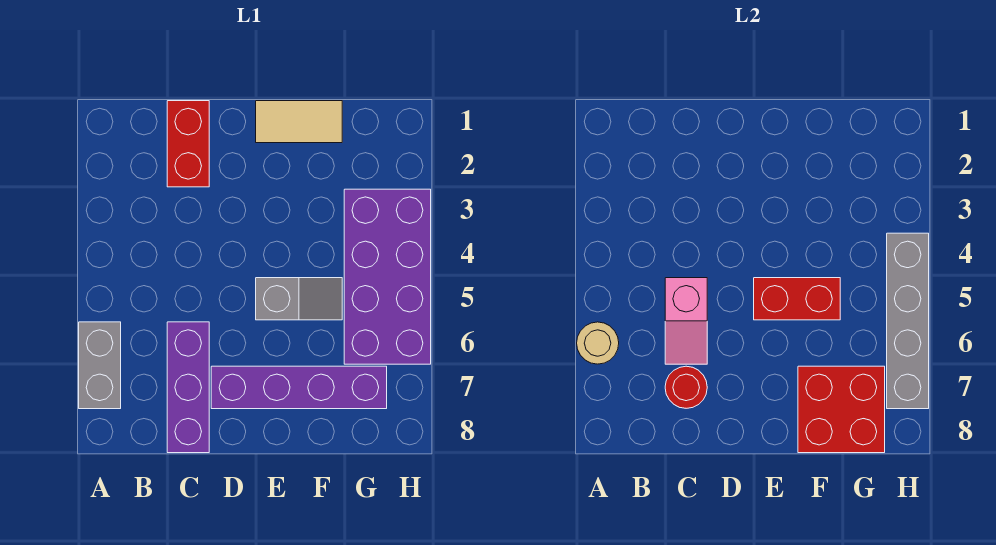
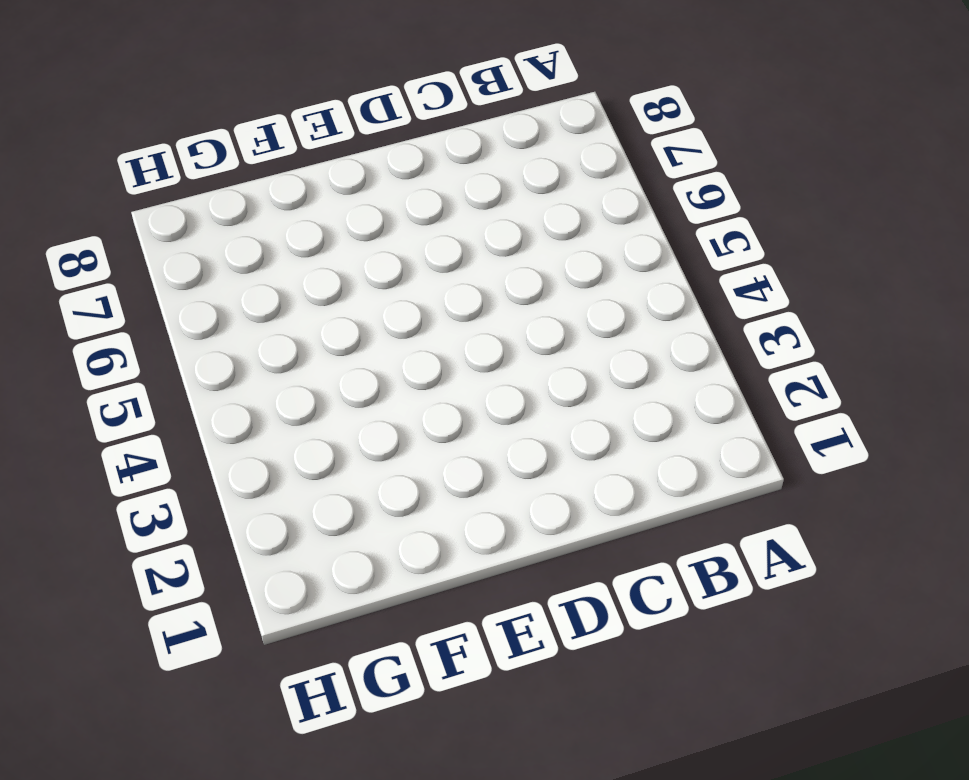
none -> grey brick A6:A7 level 1
none -> red brick C1:C2 level 1
none -> purple brick C6:C8 level 1

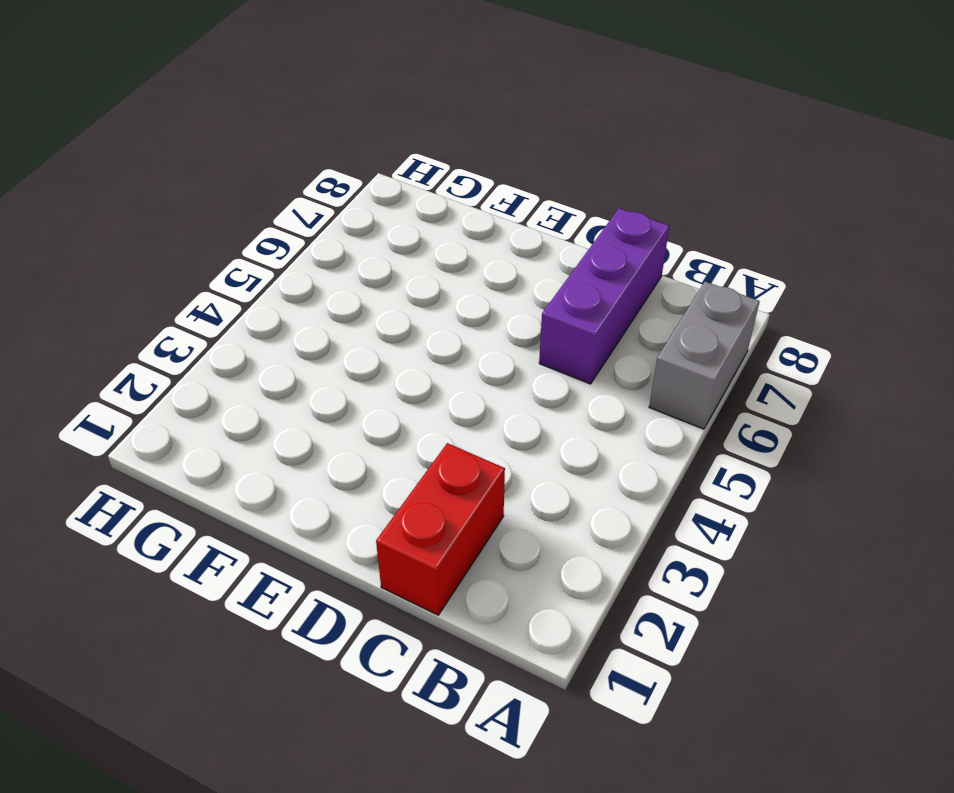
none -> purple brick D7:G7 level 1
none -> tan tile E1:F1 level 1
none -> grey slope E5:F5 level 1 top E

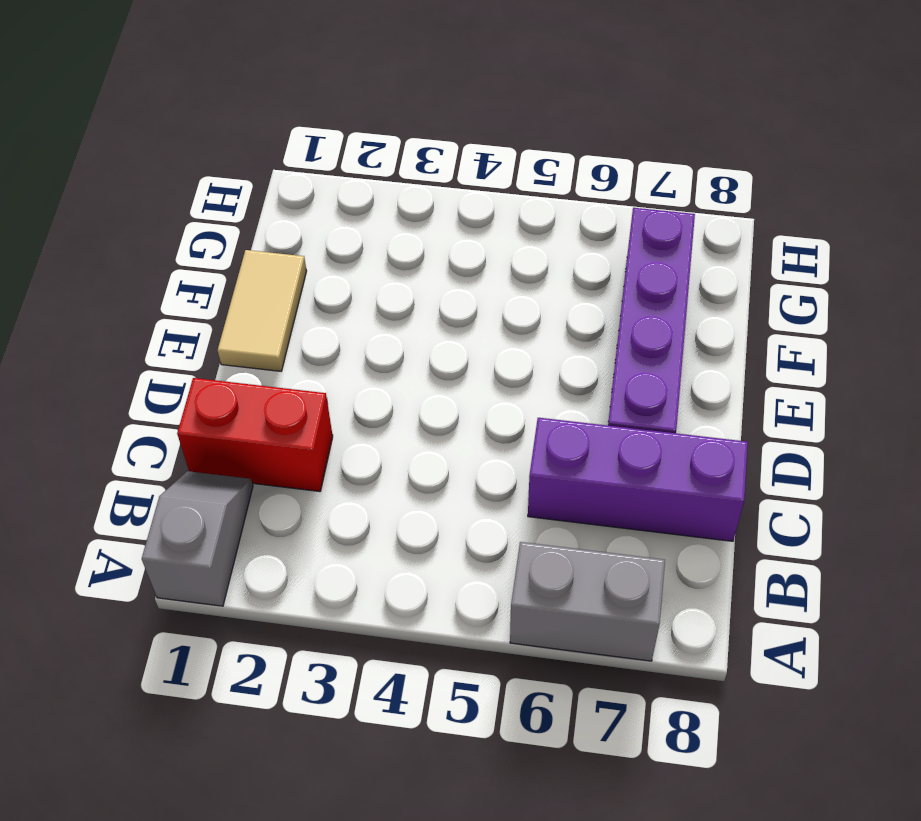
grey slope A1:B1 level 1 top A -> grey slope E5:F5 level 1 top E
none -> purple brick G3:H6 level 1
none -> tan round brick A6 level 2
none -> pink slope C5:C6 level 2 top 5

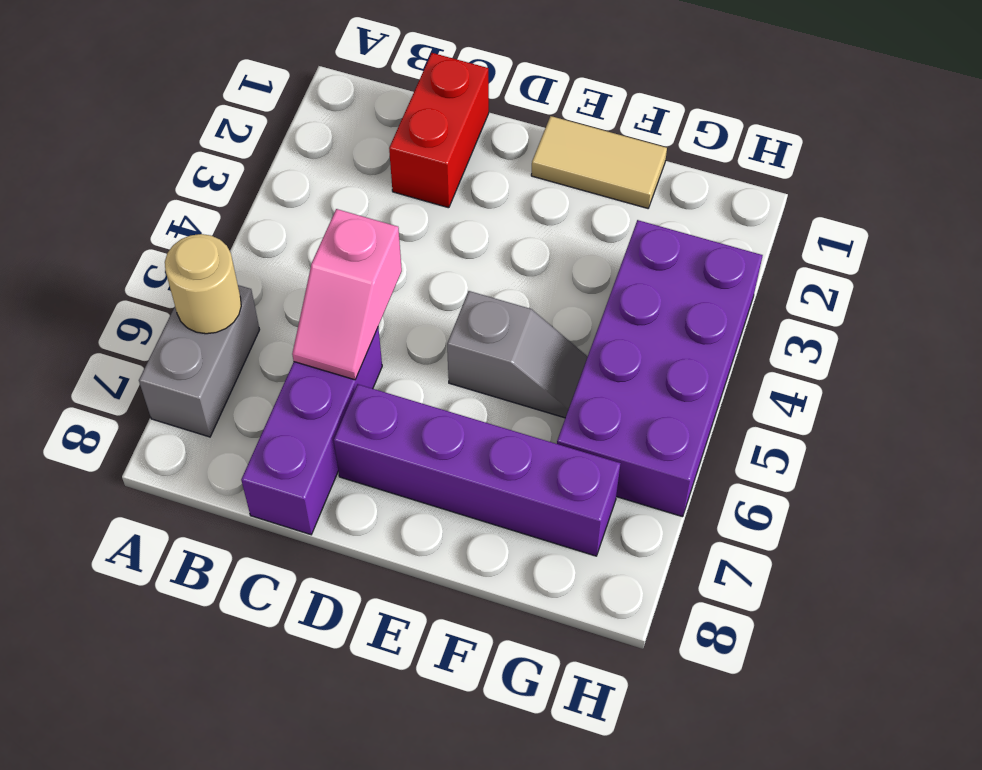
none -> red round brick C7 level 2
none -> red brick E5:F5 level 2
none -> red brick F7:G8 level 2

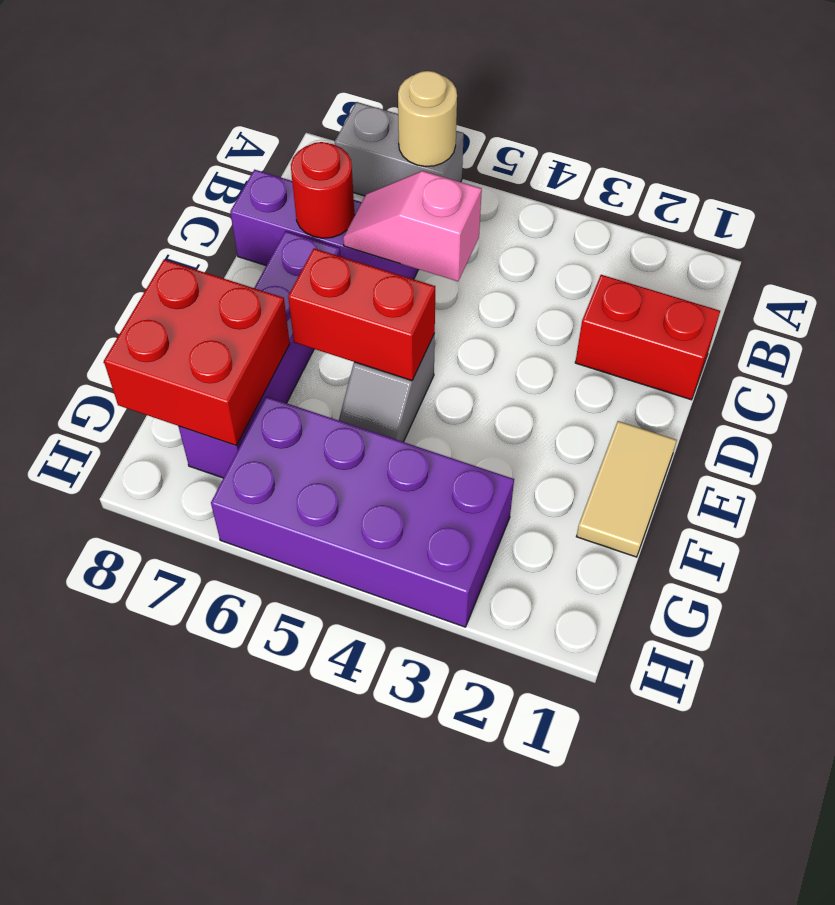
red brick E5:E6 level 2 -> red brick E5:F5 level 2
none -> grey brick H4:H7 level 2

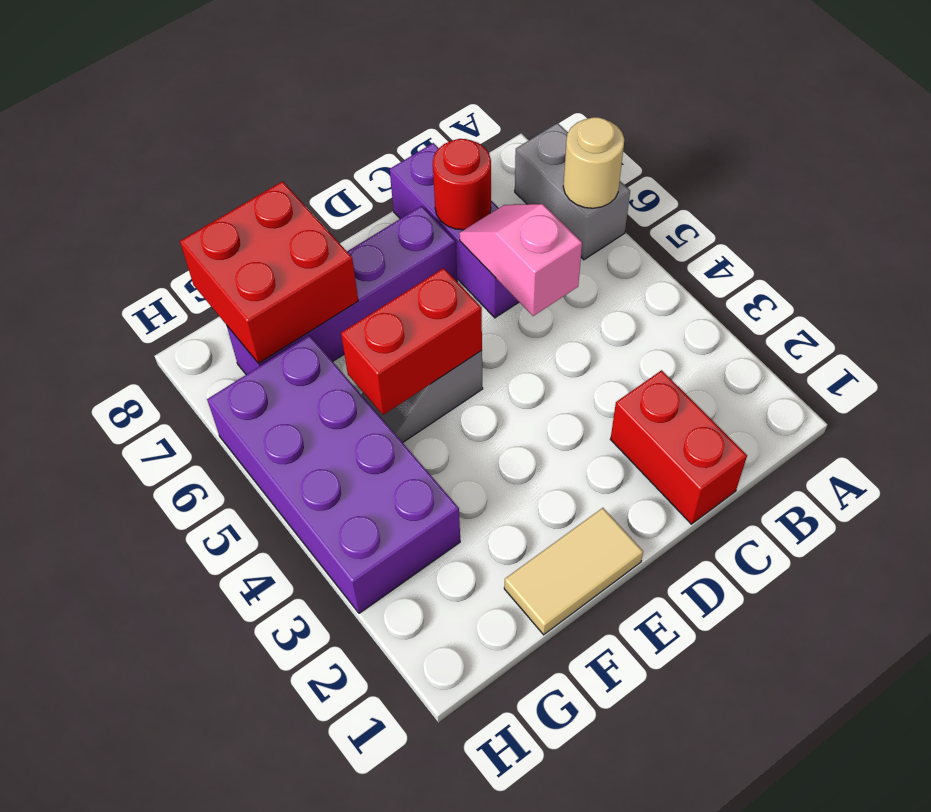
none -> grey brick H4:H7 level 2

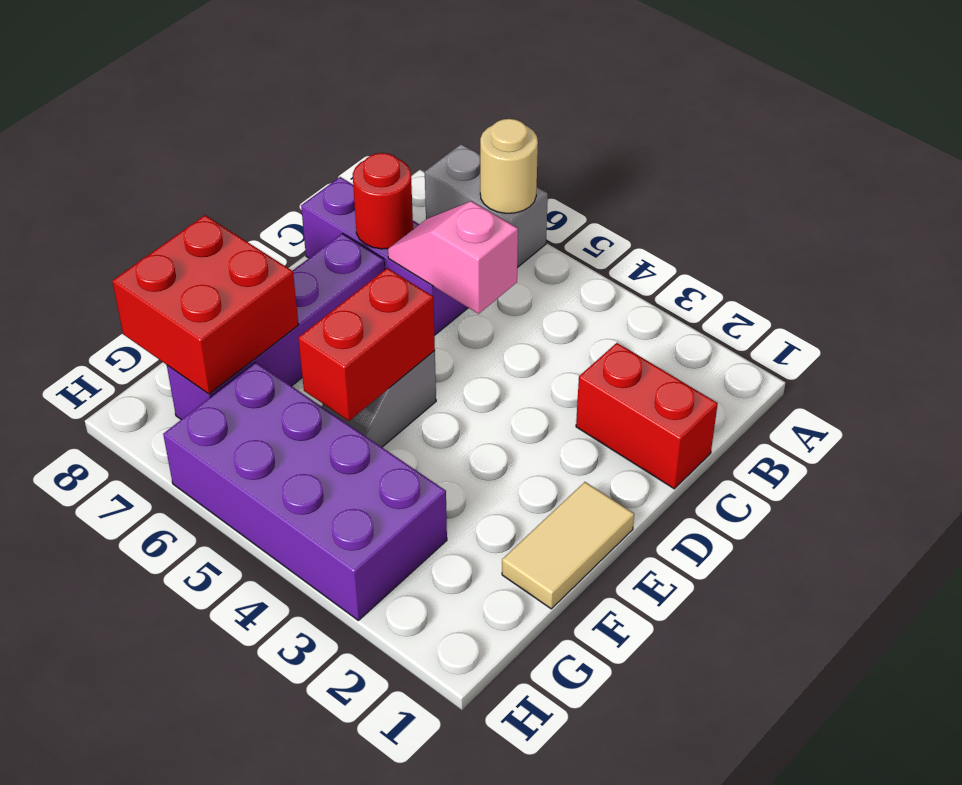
none -> grey brick H4:H7 level 2

